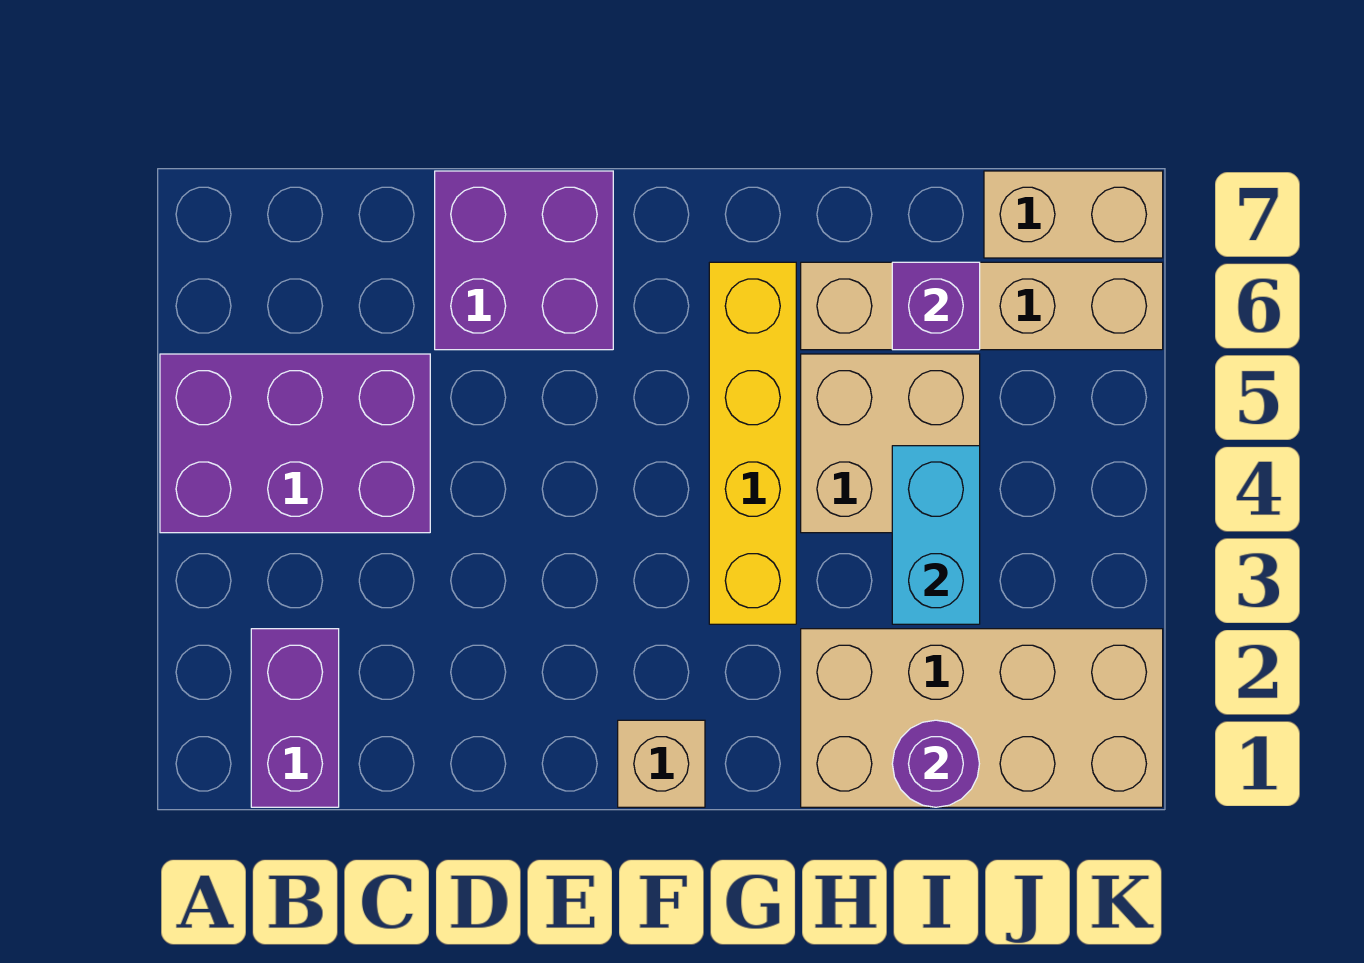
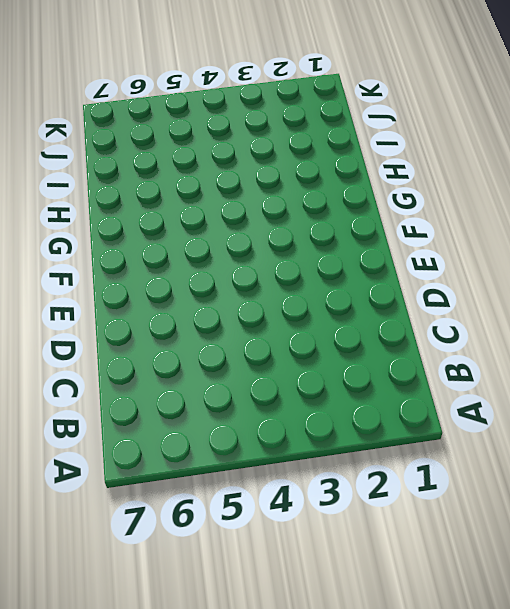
none -> purple brick A4:C5 level 1
none -> purple brick B1:B2 level 1
none -> purple brick D6:E7 level 1

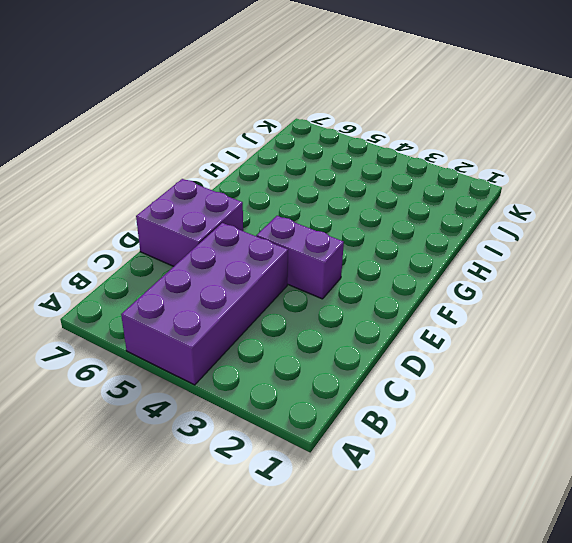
purple brick A4:D5 level 1 -> purple brick A4:C5 level 1
purple brick E3:E4 level 1 -> purple brick B1:B2 level 1
none -> tan brick F1 level 1
none -> yellow brick G3:G6 level 1
none -> tan brick H1:K2 level 1

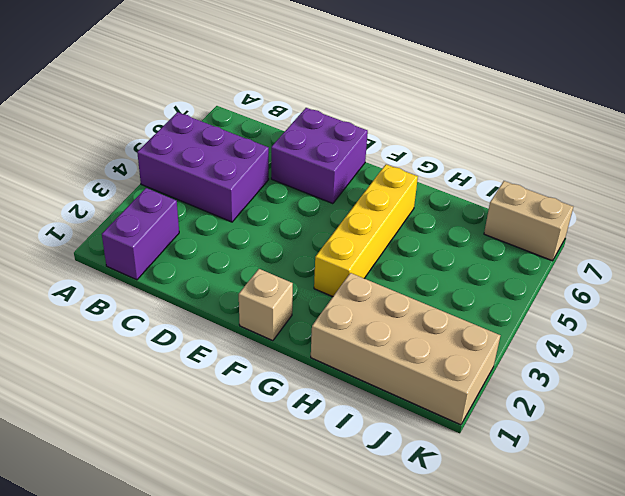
none -> tan brick H4:I5 level 1
none -> tan brick H6:K6 level 1
none -> purple round brick I1 level 2

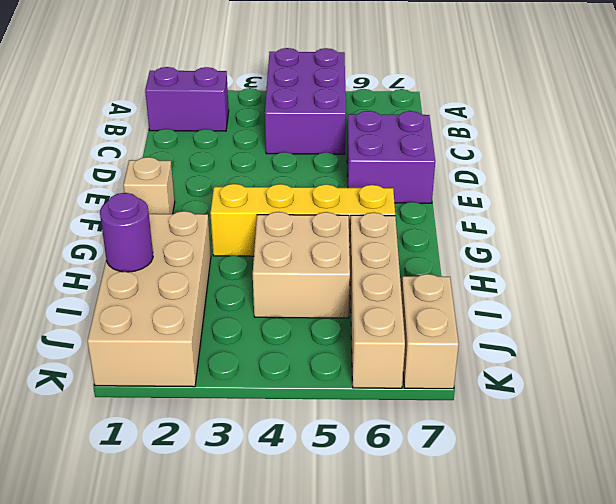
none -> cyan brick I3:I4 level 2
none -> purple brick I6 level 2

